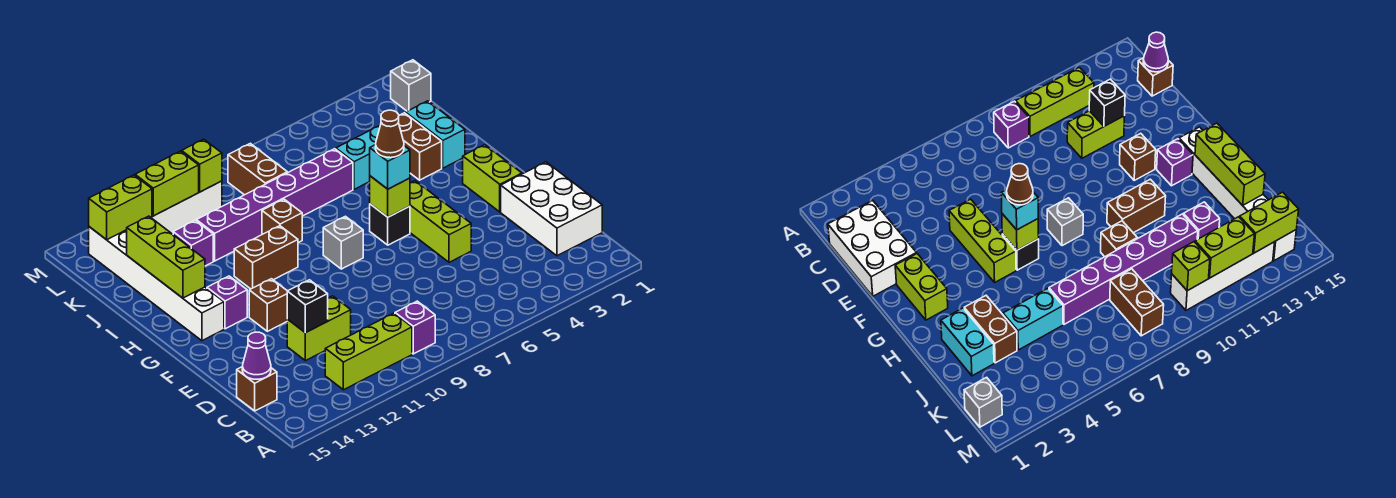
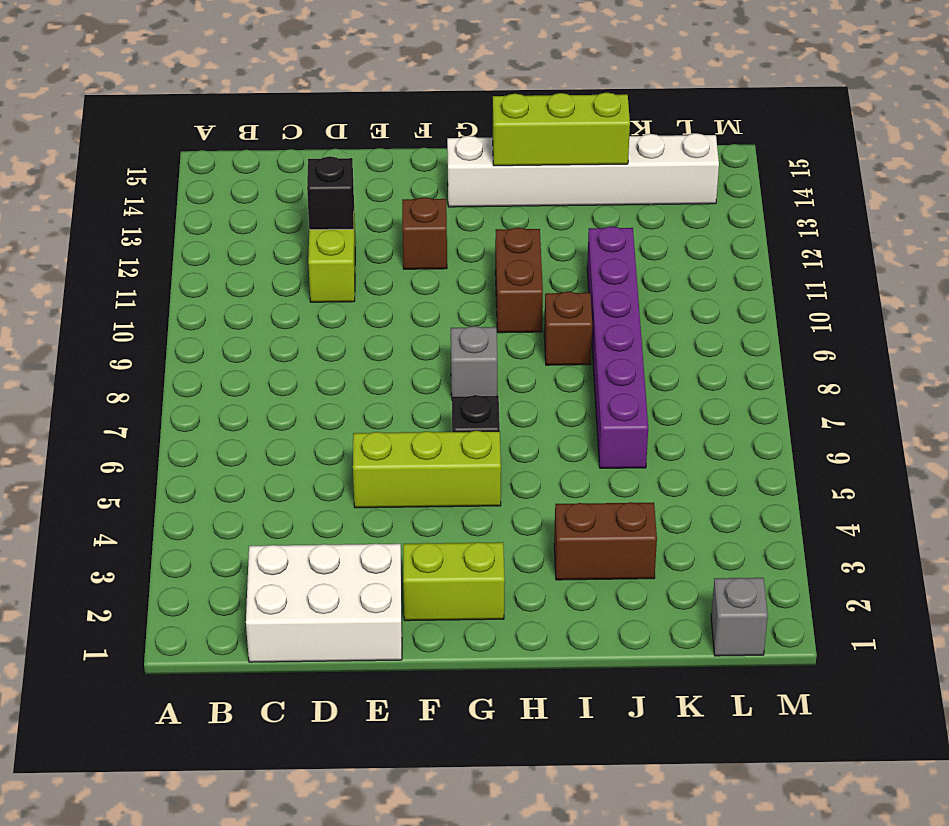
none -> purple brick B9 level 1
none -> lime brick B10:B12 level 1
none -> brown brick C15 level 1
none -> purple brick G13 level 1

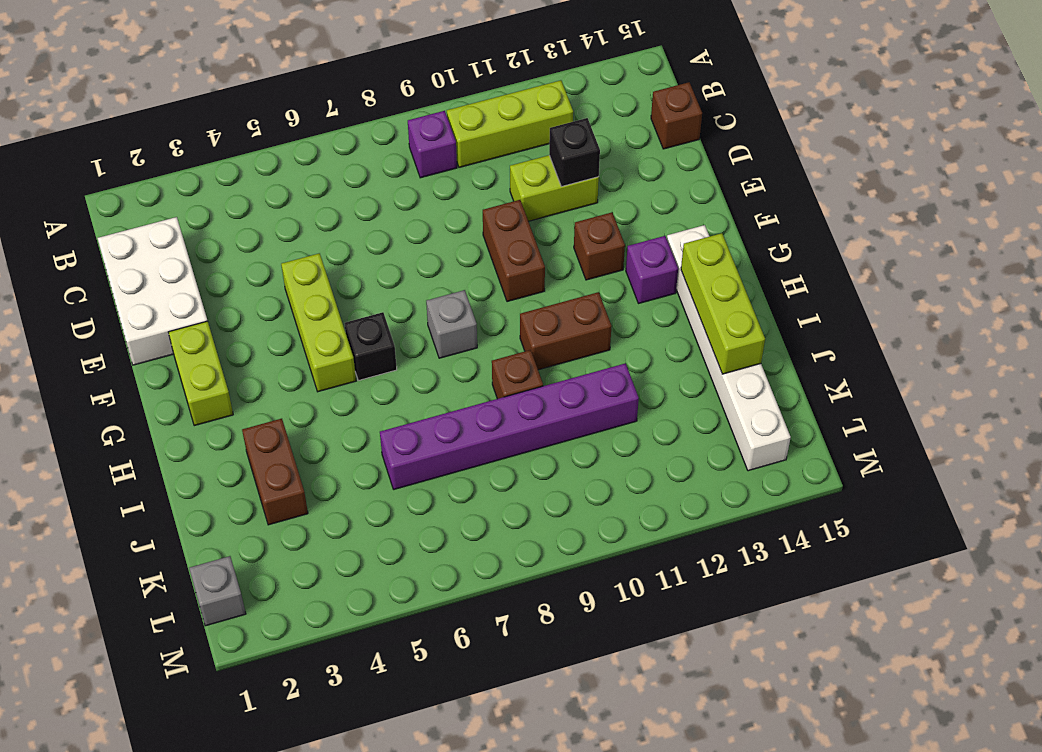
brown brick E10:F10 level 1 -> brown brick K8:L8 level 1
none -> cyan brick I2:J2 level 1
none -> cyan brick J4:J5 level 1
none -> purple brick J12 level 1
none -> white brick L10:L13 level 1

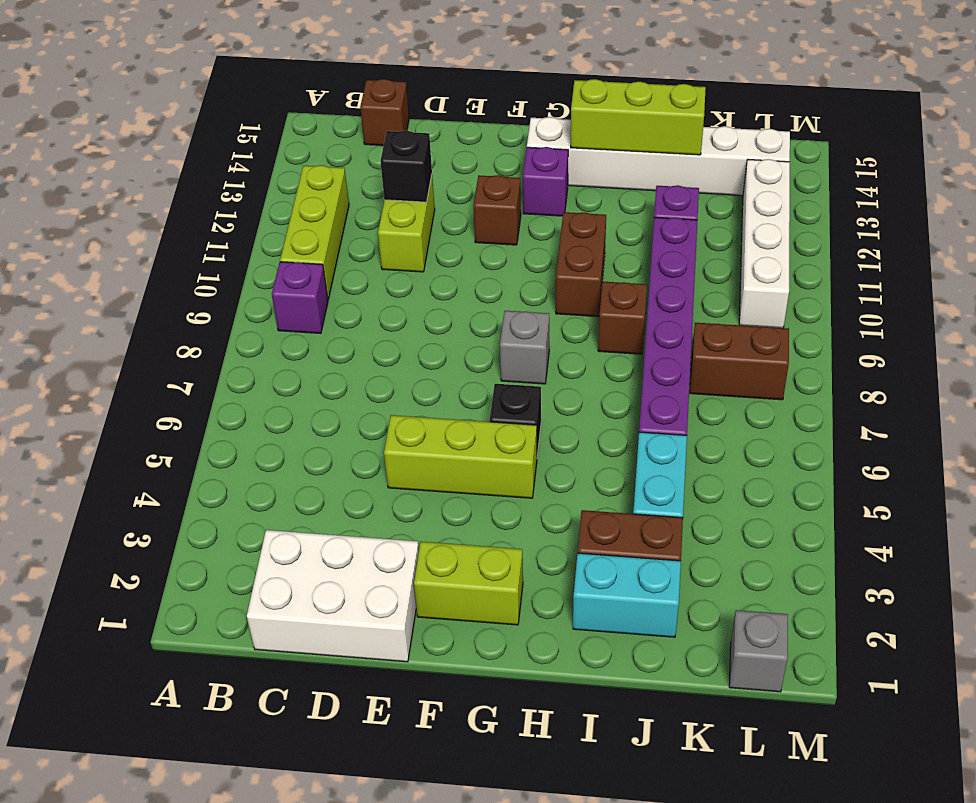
none -> purple cone C15 level 2
none -> lime brick G6 level 2
none -> lime brick L10 level 2
none -> lime brick L11:L12 level 2

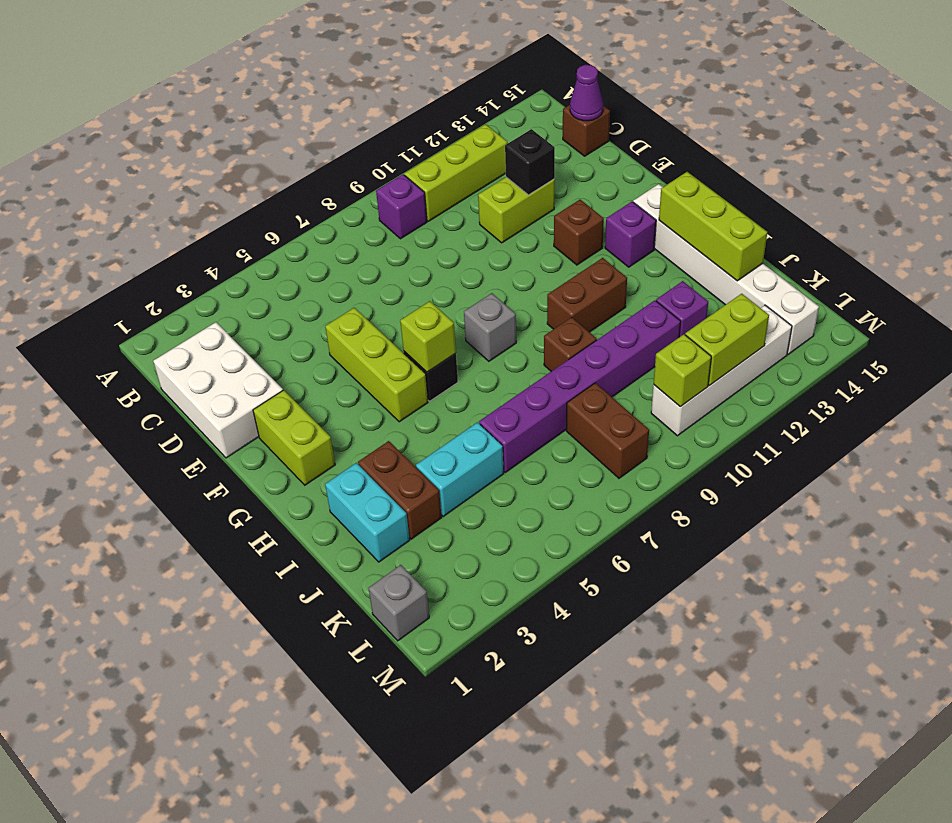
none -> lime brick L13:L14 level 2
none -> cyan brick G6 level 3
none -> brown cone G6 level 4

